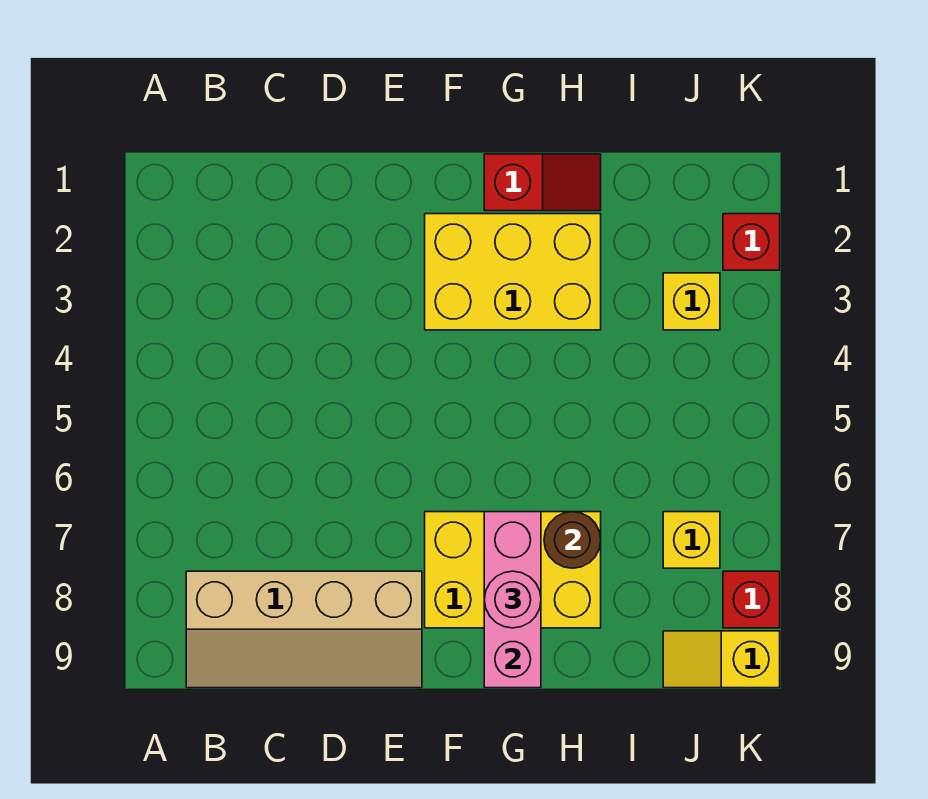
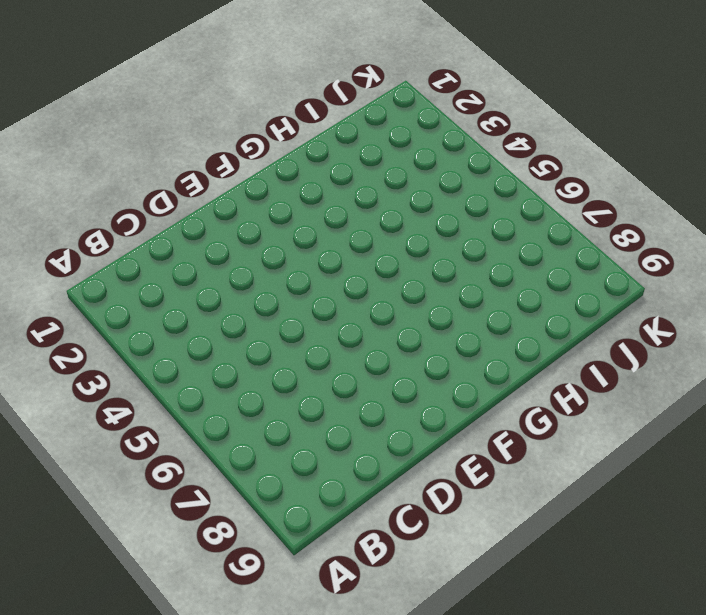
none -> tan slope B8:E9 level 1 top 8
none -> yellow brick F2:H3 level 1
none -> yellow brick F7:H8 level 1

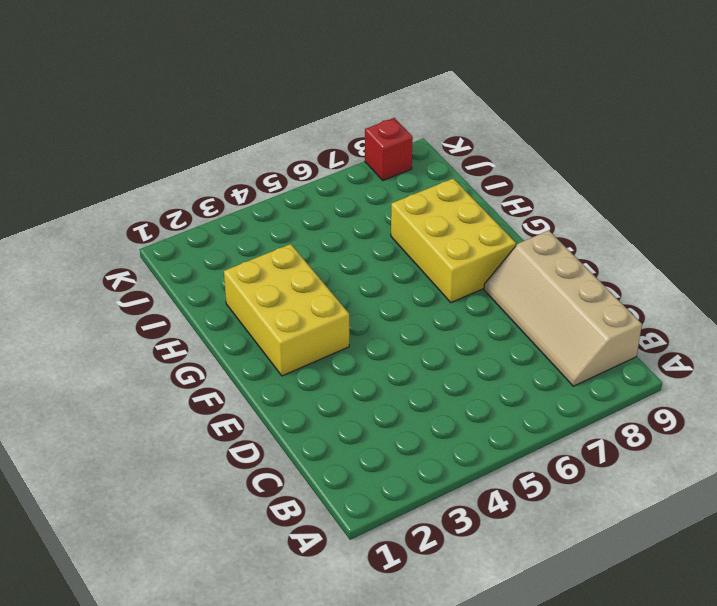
tan slope B8:E9 level 1 top 9 -> tan slope B8:E9 level 1 top 8
none -> red slope G1:H1 level 1 top G
none -> yellow brick J3 level 1
none -> yellow brick J7 level 1

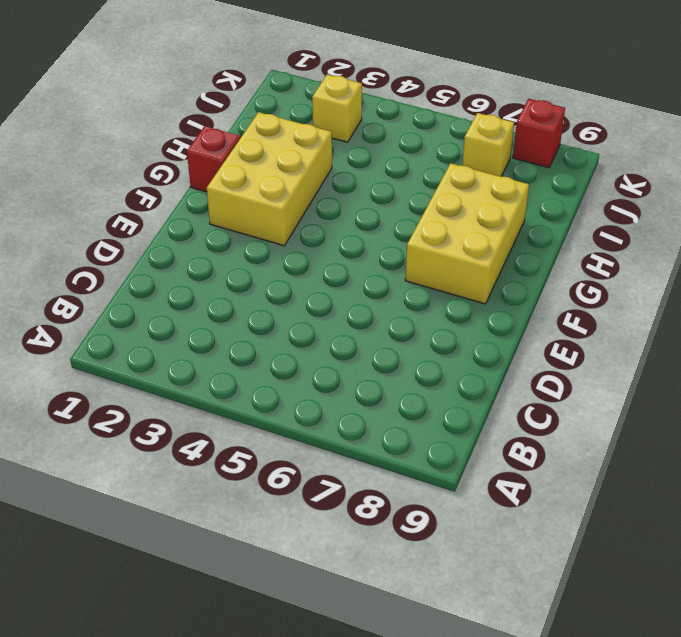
none -> tan slope B8:E9 level 1 top 8
none -> yellow slope J9:K9 level 1 top K
none -> red brick K2 level 1

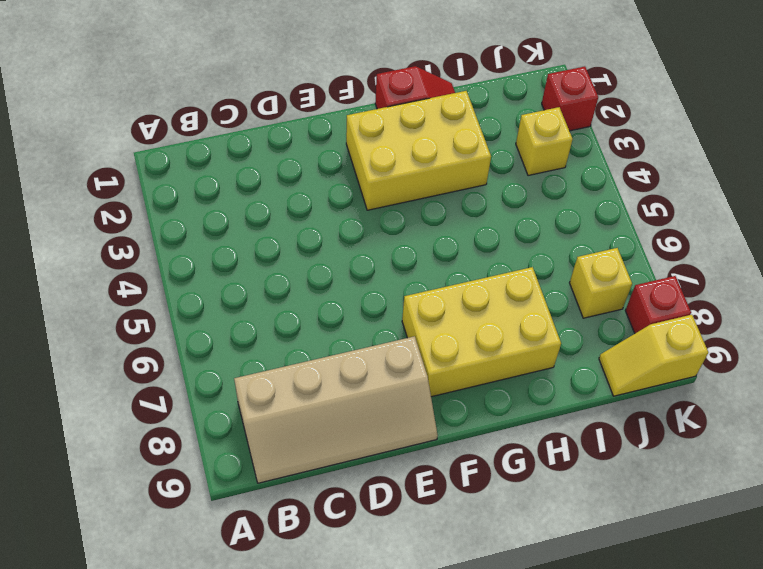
none -> pink brick G7:G9 level 2
none -> brown round brick H7 level 2
none -> pink round brick G8 level 3

